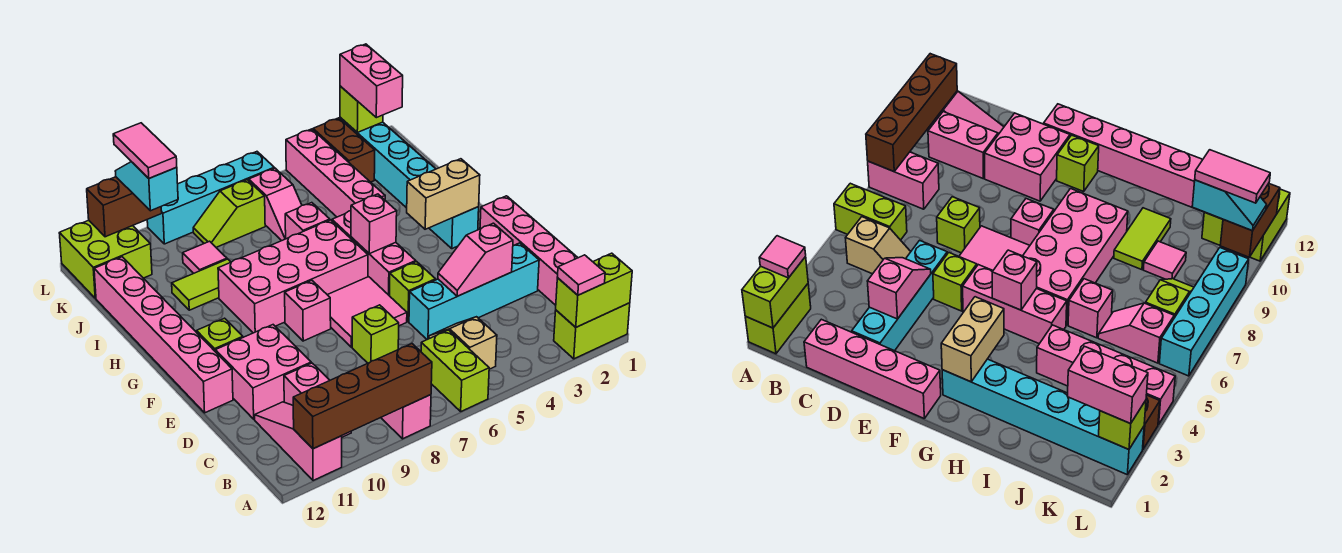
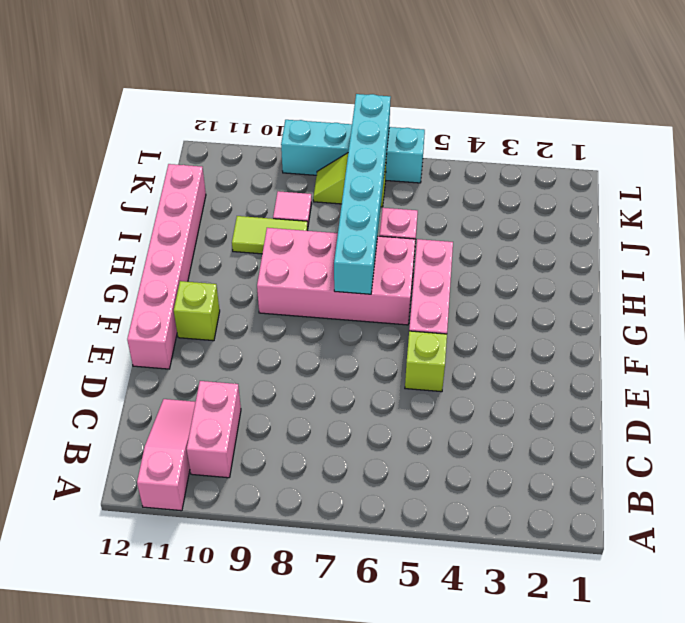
cyan brick G7:L7 level 2 -> cyan brick G2:L2 level 1
none -> lime brick A1:A2 level 1
none -> lime brick A6:B6 level 1
none -> pink brick A8:B8 level 1
none -> tan slope B5:C5 level 1 top B

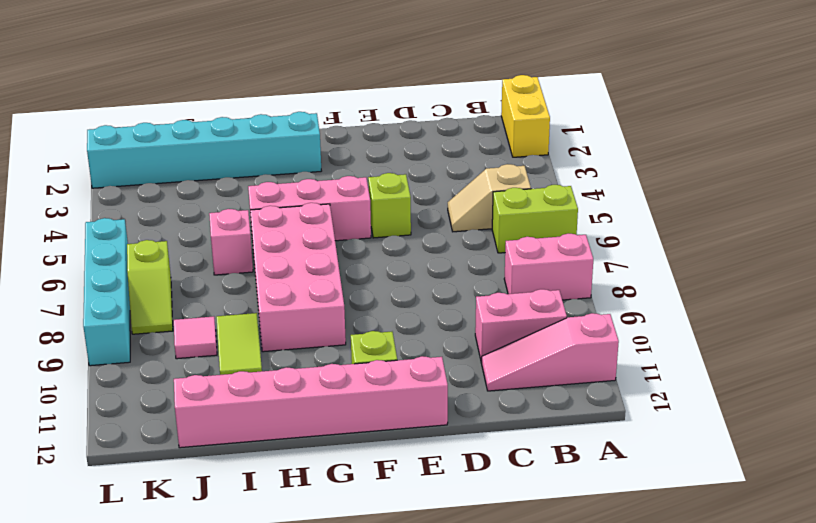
yellow brick A1:A2 level 1 -> lime brick A1:A2 level 1
none -> pink brick C1:F1 level 1
none -> cyan brick D2:D5 level 1
none -> lime brick D7 level 1
none -> pink brick D10:E11 level 1

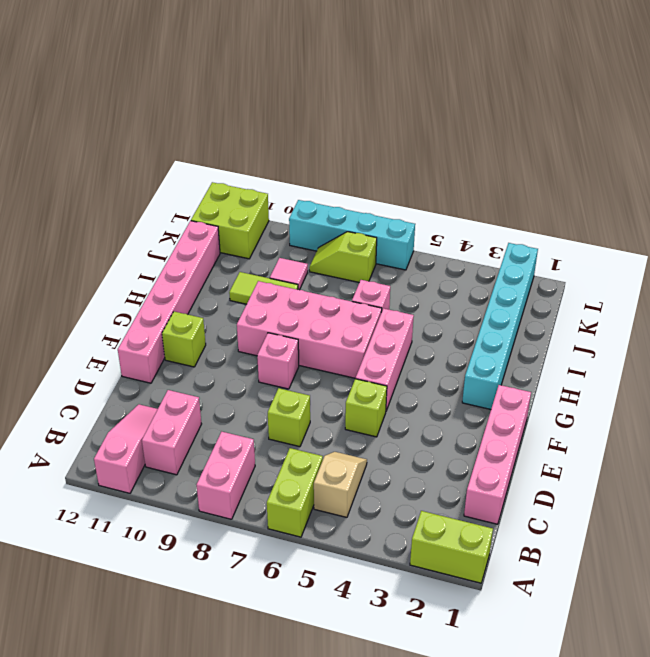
none -> cyan brick D2:D5 level 1
none -> pink brick D10:E11 level 1
none -> pink tile E6:F7 level 1
none -> pink brick I4:L4 level 1

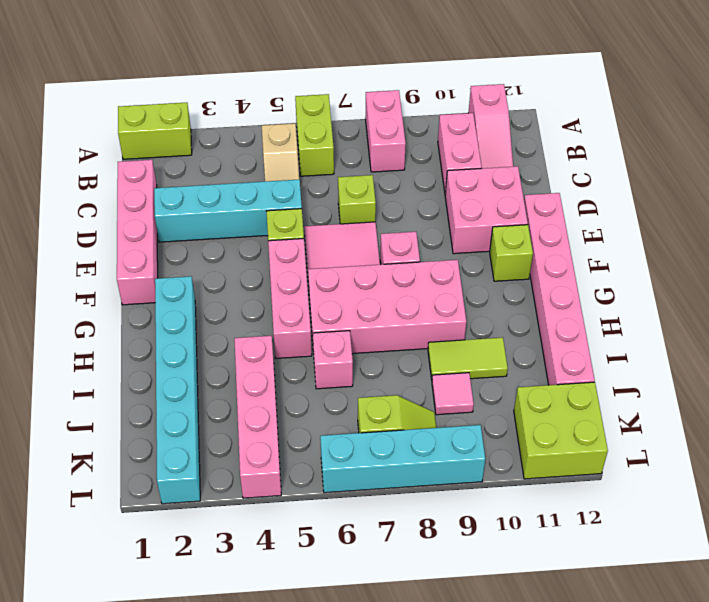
none -> pink slope J6:K6 level 1 top K
none -> brown brick K3:L3 level 1
none -> lime brick A1:A2 level 2
none -> brown brick A8:A11 level 2

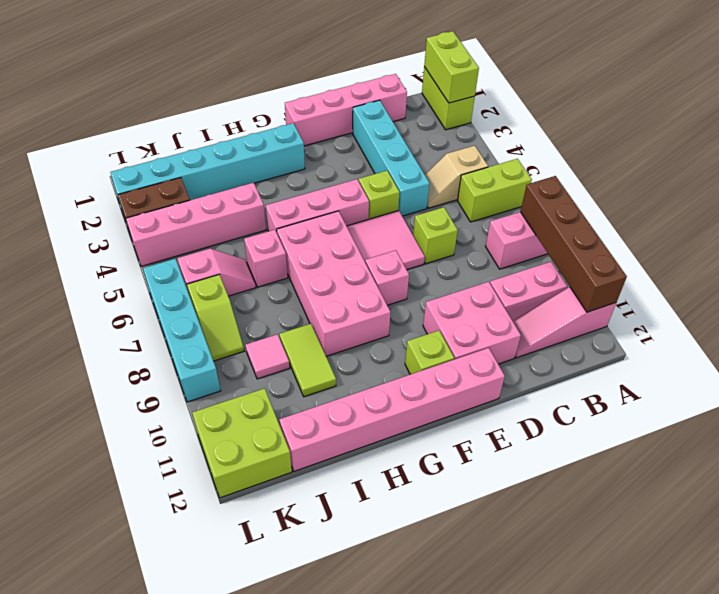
none -> pink slope D3:D4 level 2 top 3
none -> tan brick G2:G3 level 2
none -> pink brick G5 level 2
none -> lime brick L2 level 2

